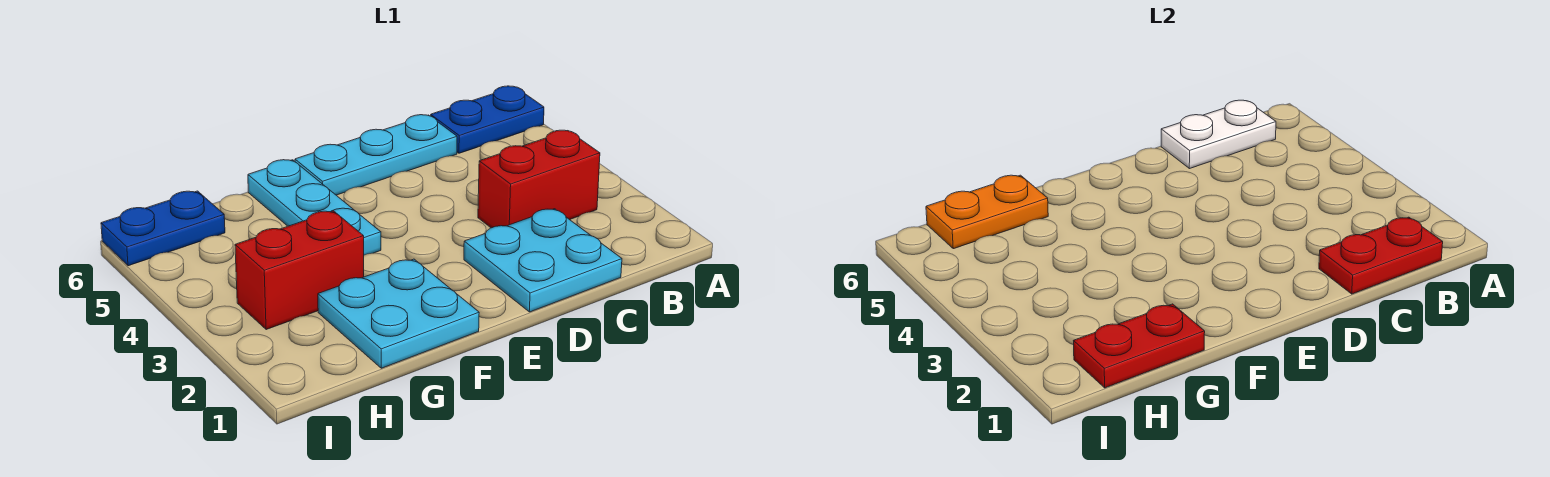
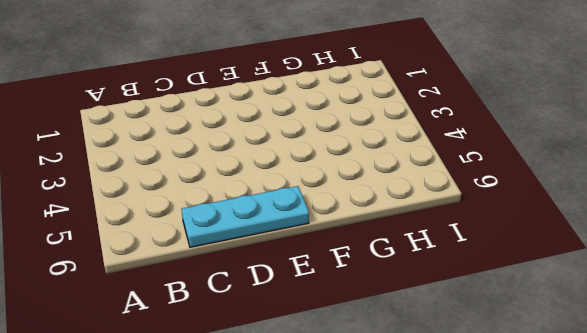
none -> blue plate A6:B6 level 1
none -> red brick B3:C3 level 1
none -> cyan plate C1:D2 level 1

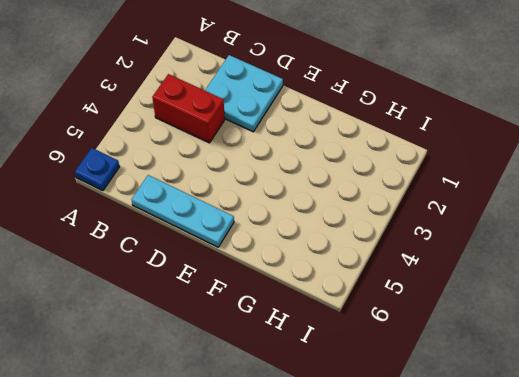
blue plate A6 level 1 -> blue plate A6:B6 level 1
none -> cyan plate F1:G2 level 1
none -> cyan plate F4:F6 level 1
none -> red brick G3:H3 level 1

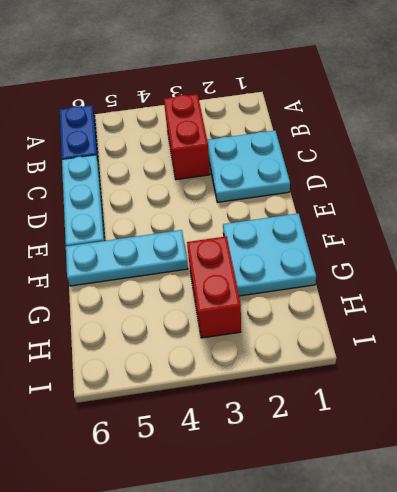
none -> blue plate H6:I6 level 1
none -> red plate B1:C1 level 2
none -> white plate B6:C6 level 2

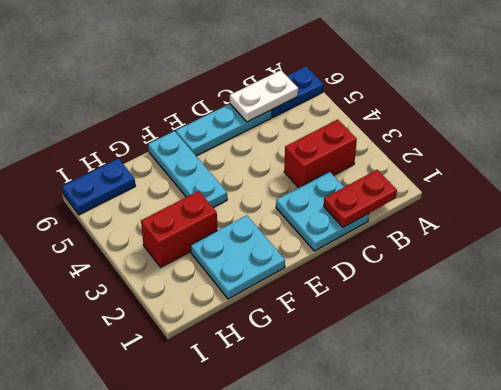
none -> red plate G1:H1 level 2
none -> orange plate G6:H6 level 2

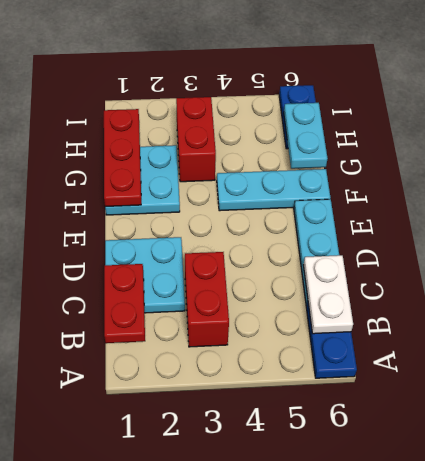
red plate F1:H1 level 2 -> red plate G1:H1 level 2
cyan plate G6:H6 level 2 -> orange plate G6:H6 level 2

